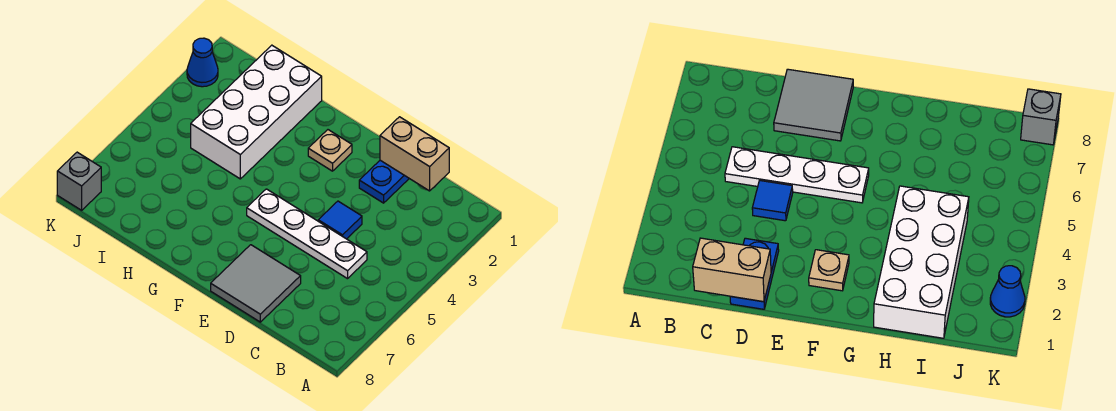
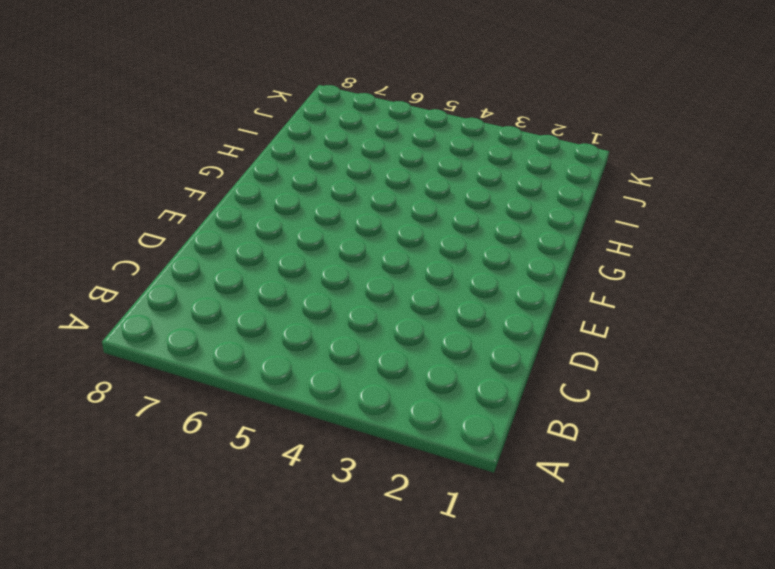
none -> white plate C5:F5 level 1
none -> blue plate D1:D2 level 1

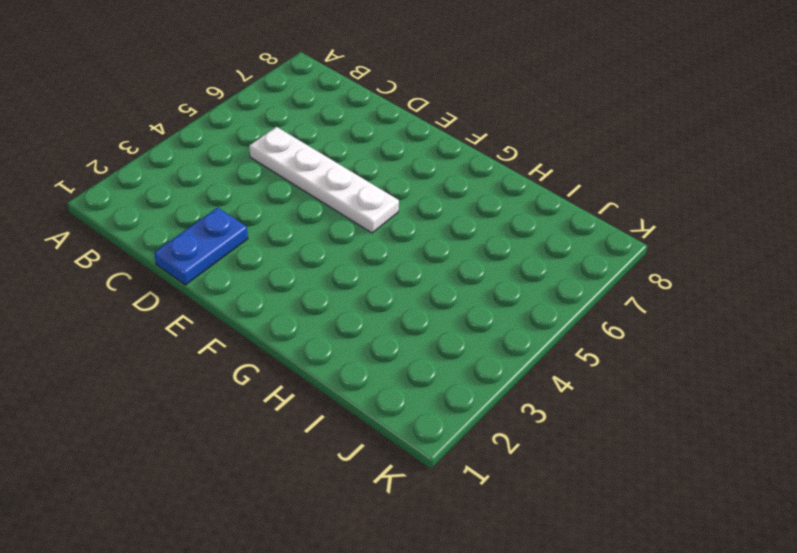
none -> blue tile D4 level 1
none -> grey tile D7:E8 level 1

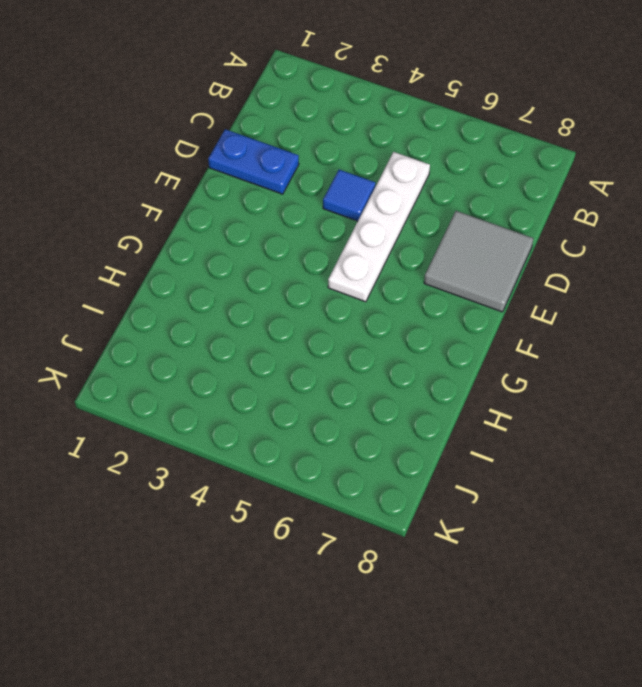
none -> tan plate F2 level 1
none -> white brick H1:I4 level 1

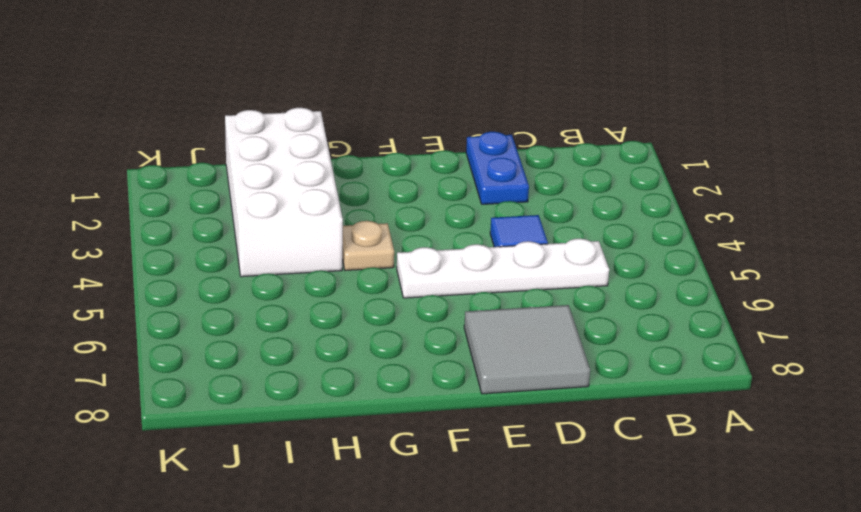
tan plate G4 level 1 -> tan plate F2 level 1
none -> blue cone K2 level 1
none -> grey brick K8 level 1

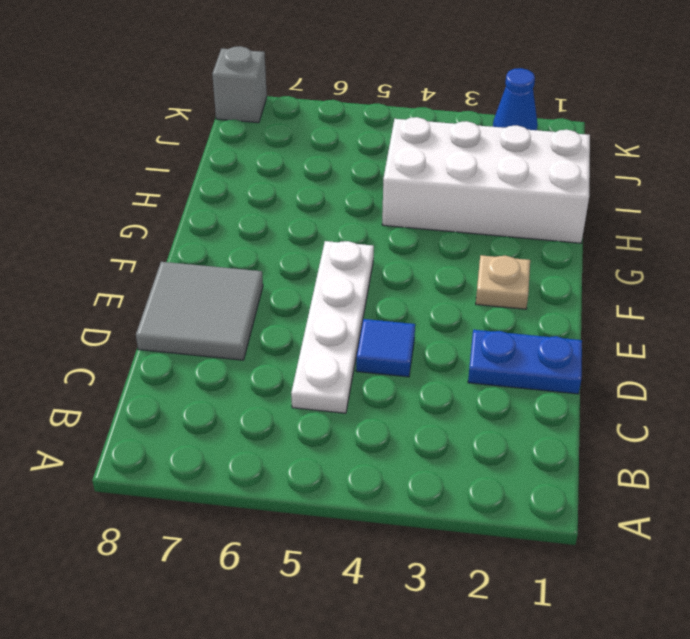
none -> tan brick C1:D1 level 2

